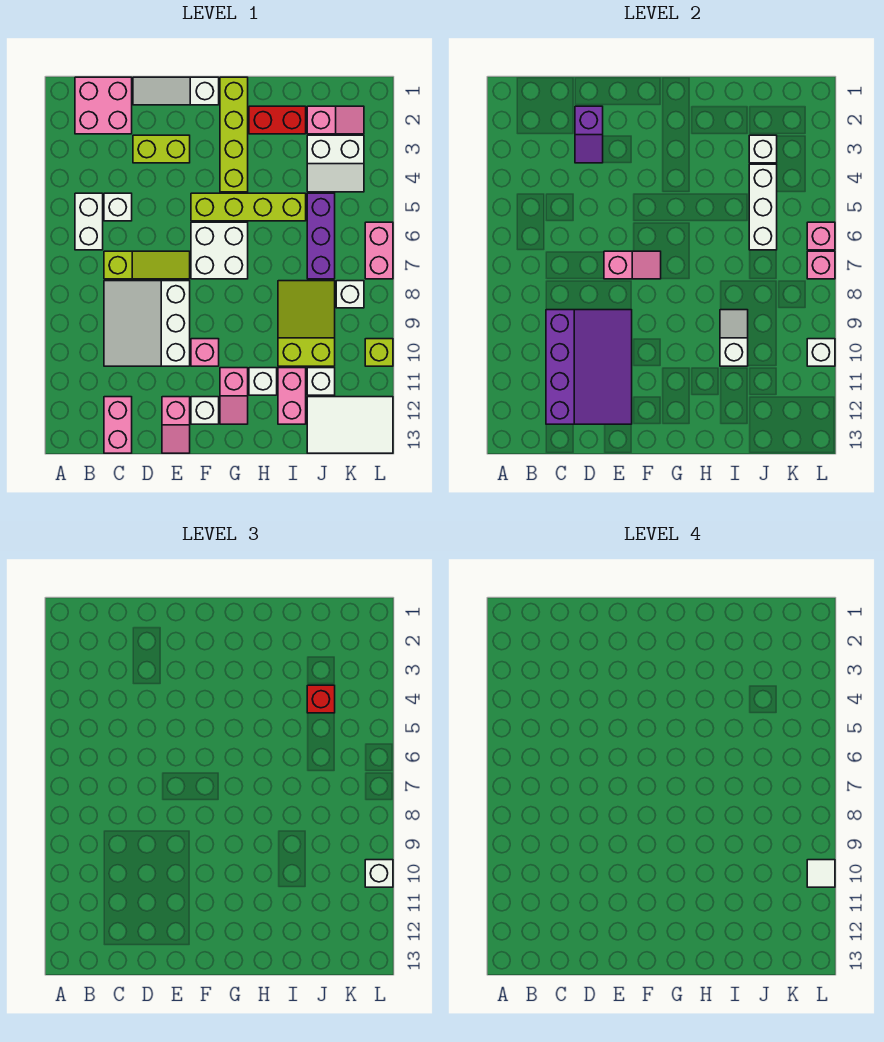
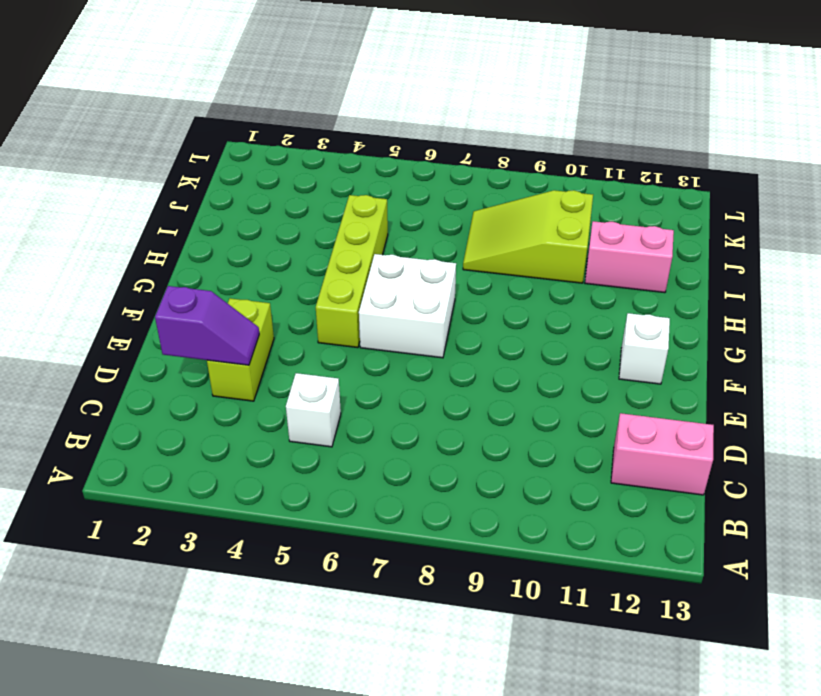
none -> pink brick B1:C2 level 1
none -> white brick B5:B6 level 1
none -> lime slope C7:E7 level 1 top C
none -> white slope C8:E10 level 1 top E

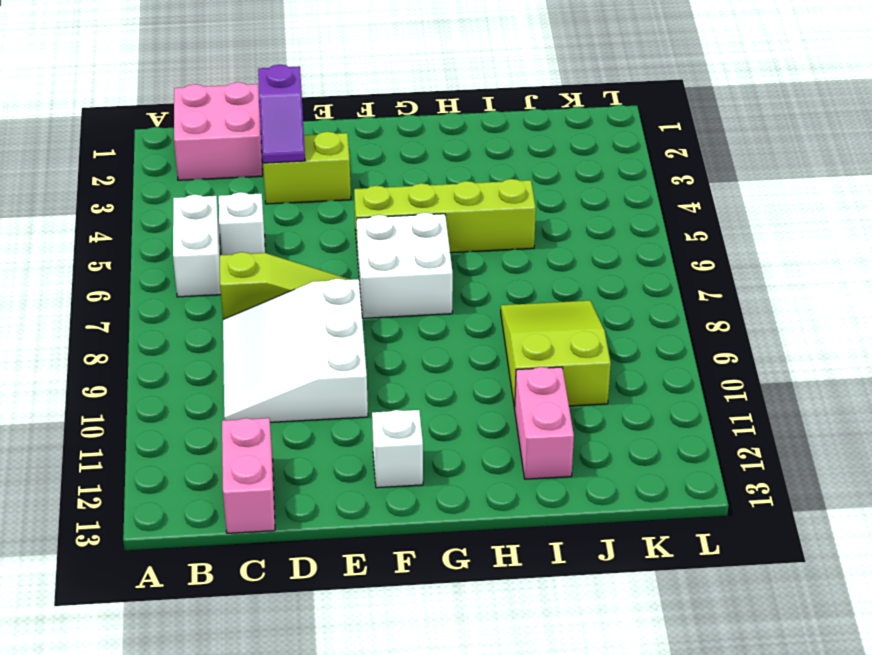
none -> white slope D1:F1 level 1 top F
none -> pink slope E12:E13 level 1 top 12
none -> pink brick F10 level 1
none -> lime brick G1:G4 level 1

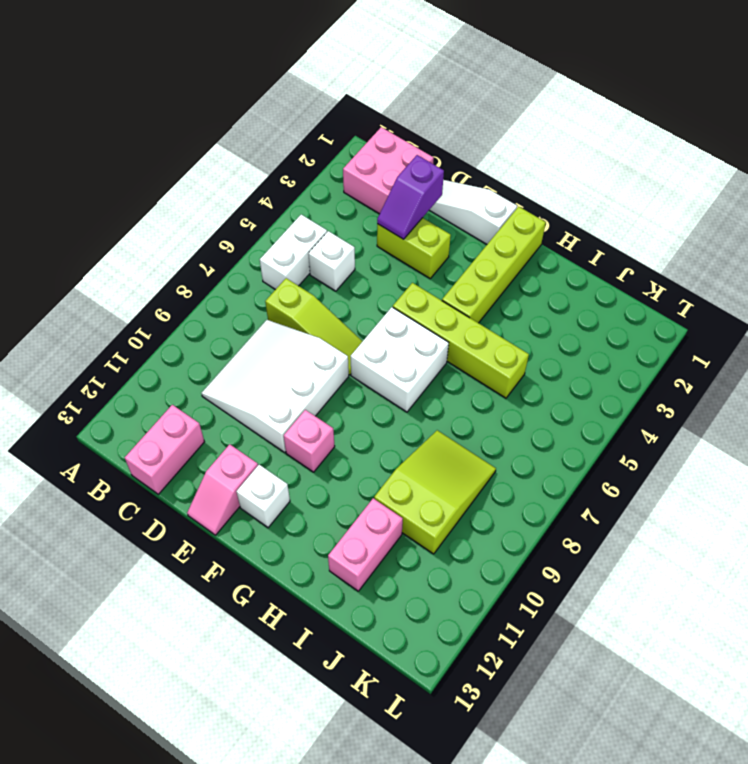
none -> pink slope G11:G12 level 1 top 11
none -> red brick H2:I2 level 1
none -> white brick H11 level 1
none -> pink slope J2:K2 level 1 top J

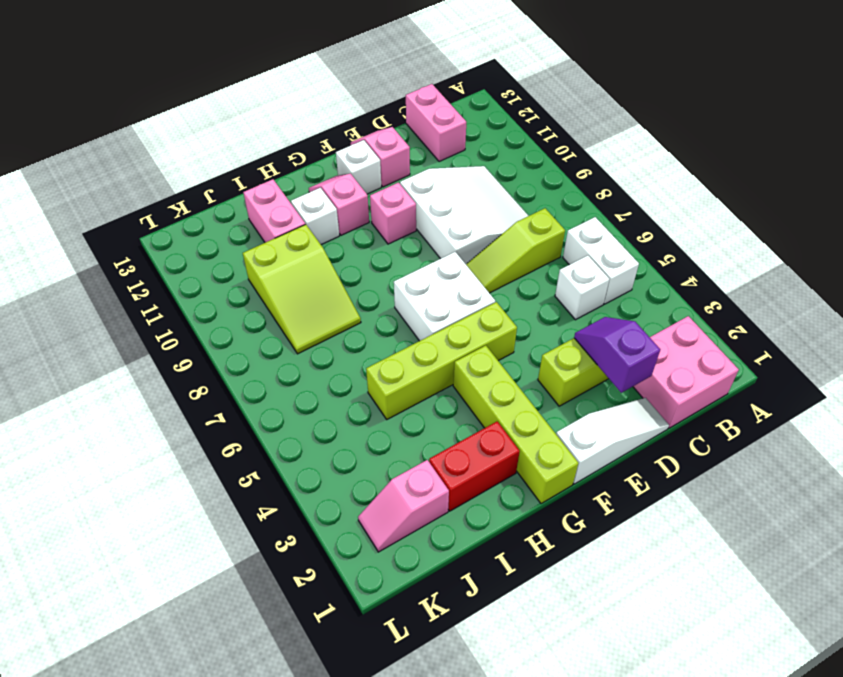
none -> white slope J3:K4 level 1 top 3
none -> purple brick J5:J7 level 1
none -> white brick J11 level 1
none -> white tile J12:L13 level 1

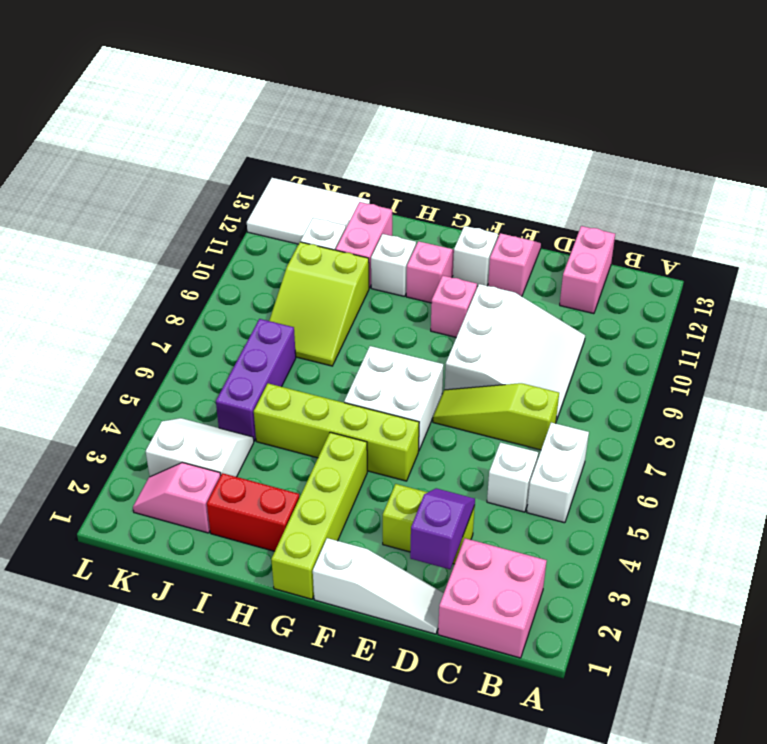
none -> white brick K8 level 1
none -> pink brick L6:L7 level 1
none -> lime brick L10 level 1
none -> purple slope C9:E12 level 2 top C

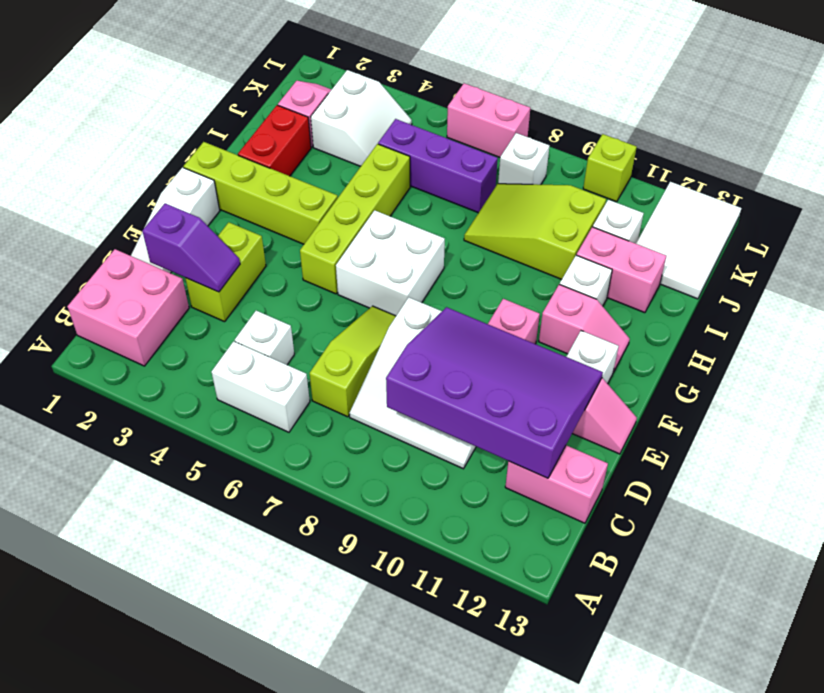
none -> pink slope E7:F7 level 2 top E
none -> white slope I9:I10 level 2 top 10
none -> white brick J3 level 2
none -> white brick J4:J6 level 2

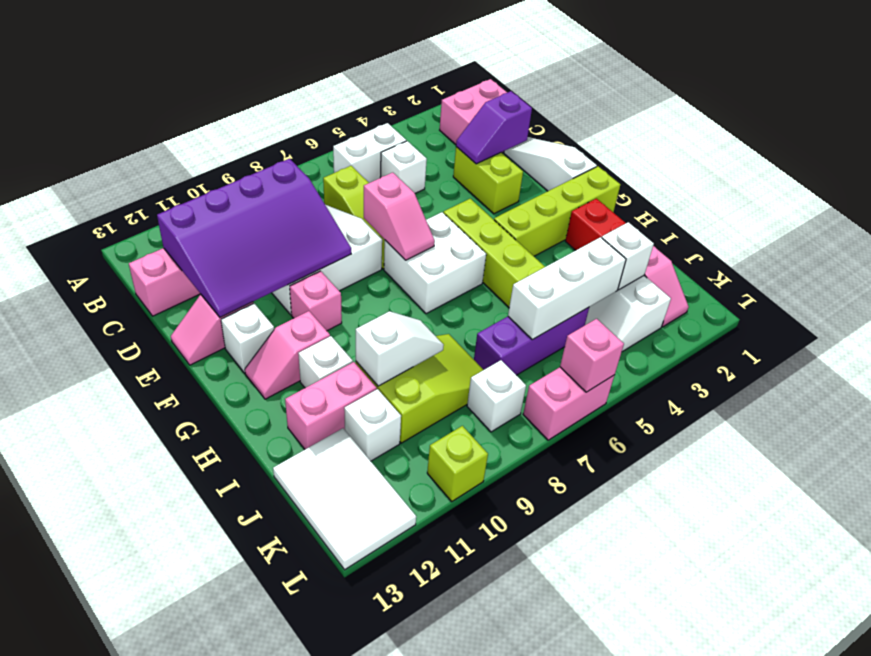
none -> pink brick L7 level 2
none -> white brick L10 level 2
none -> red brick J4 level 3
none -> white brick L10 level 3

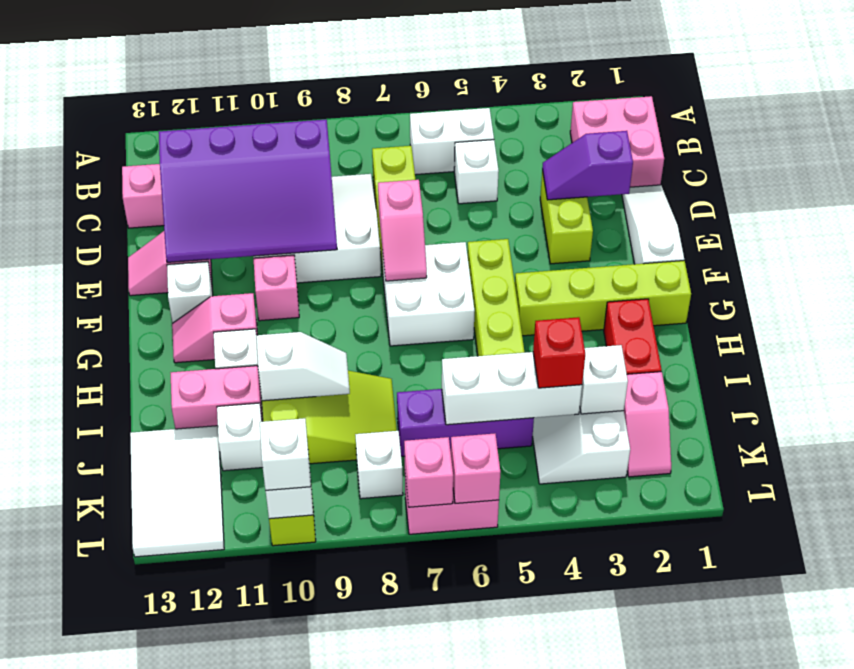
none -> white tile L10 level 4

